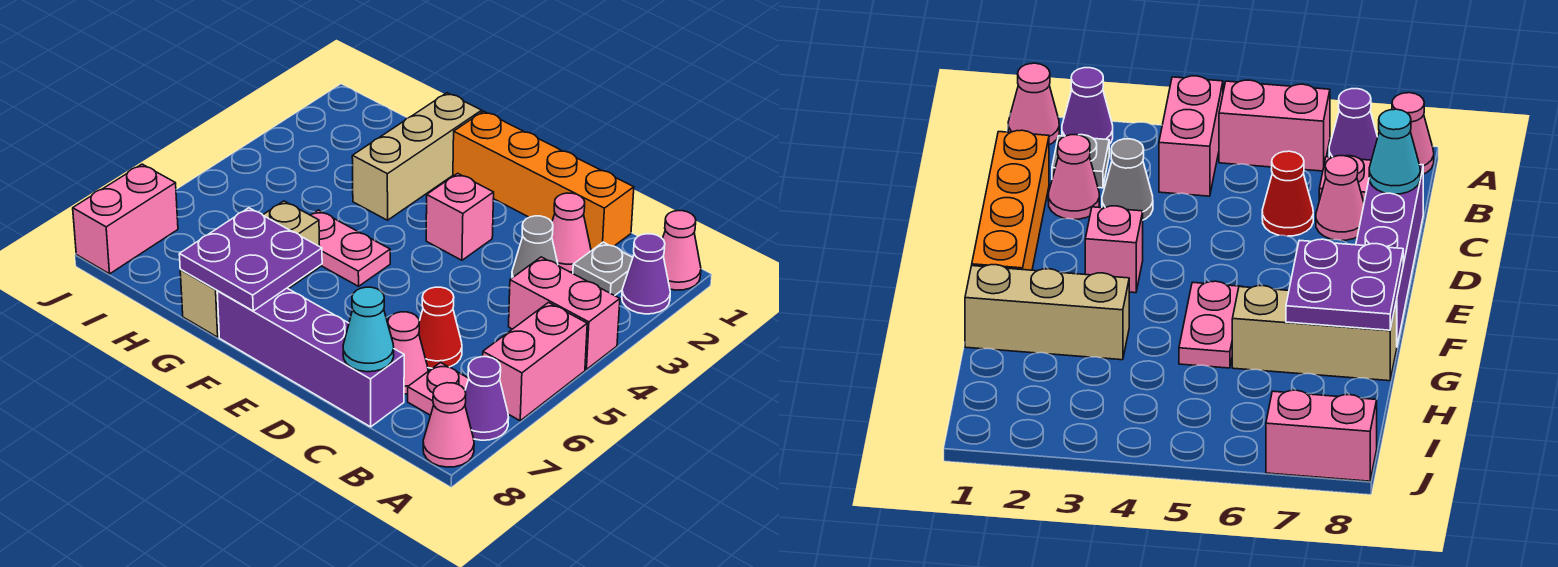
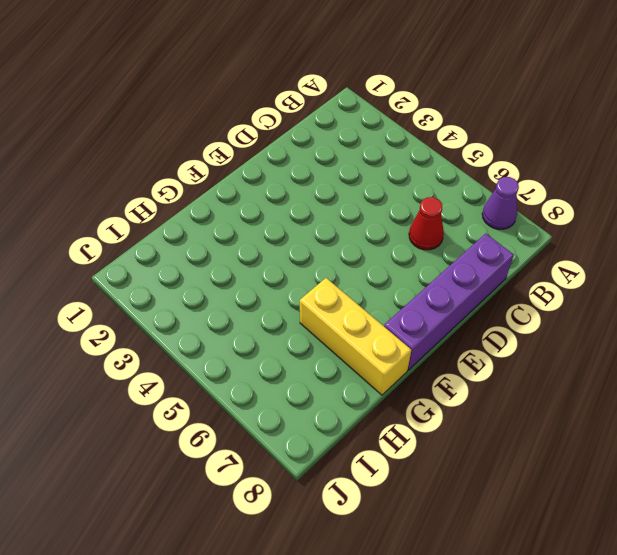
yellow brick G6:G8 level 1 -> tan brick G6:G8 level 1
none -> pink cone A1 level 1
none -> purple cone A2 level 1
none -> pink brick A4:B4 level 1

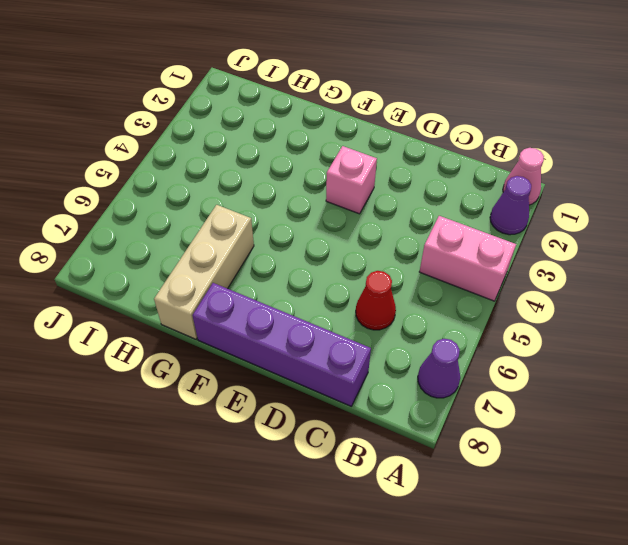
none -> pink brick A5:A6 level 1
none -> pink cone A8 level 1
none -> grey plate B2 level 1

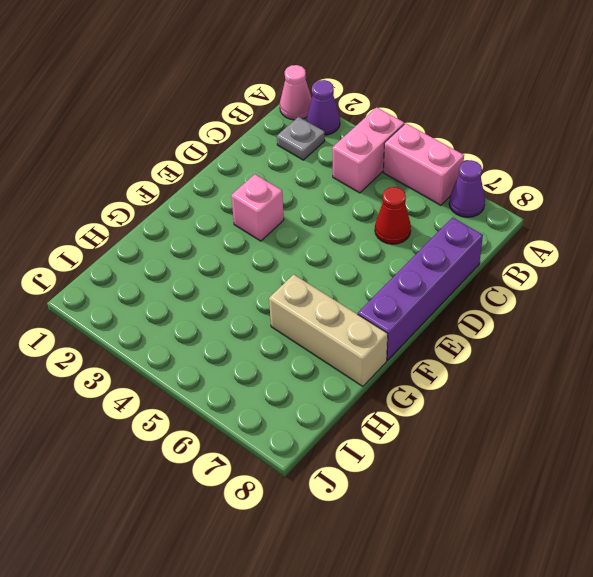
none -> pink cone A8 level 1
none -> pink plate B7 level 1
none -> orange brick C1:F1 level 1

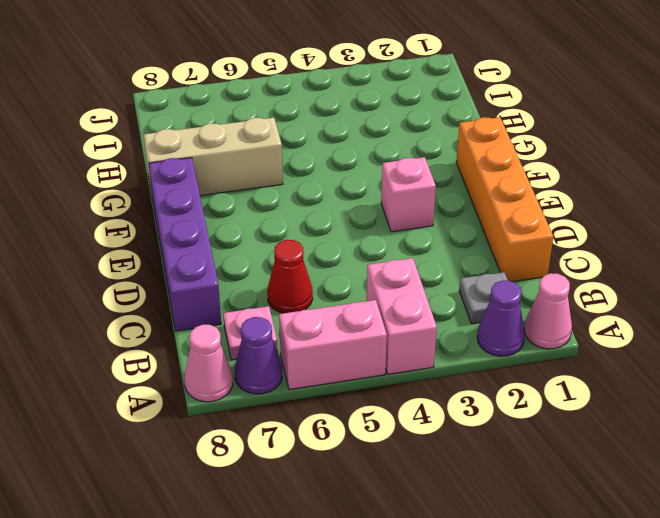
none -> pink cone C2 level 1
none -> grey cone C3 level 1
none -> pink cone C7 level 1

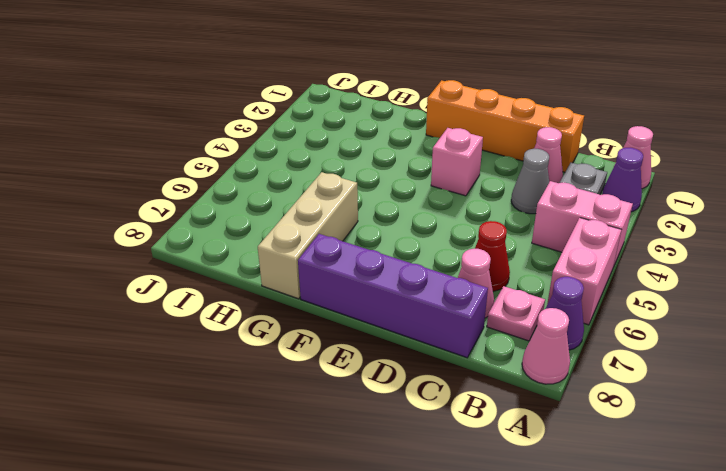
none -> pink plate F5:G5 level 1
none -> tan brick G1:G3 level 1
none -> pink brick J7:J8 level 1

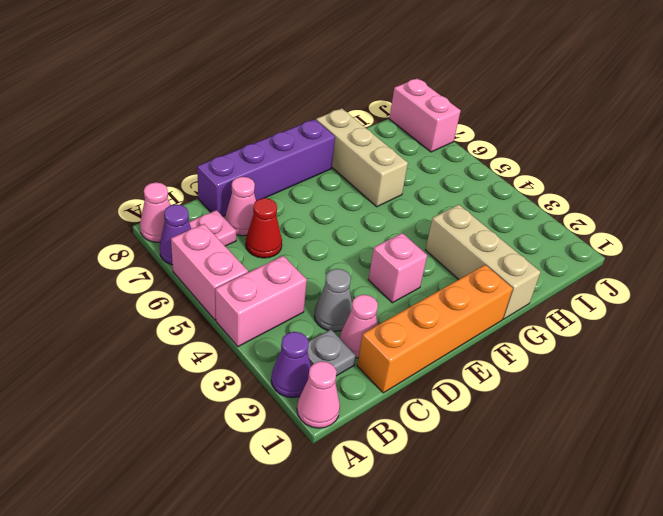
none -> pink plate F5:G5 level 1
none -> cyan cone C8 level 2
none -> purple plate F7:G8 level 2

